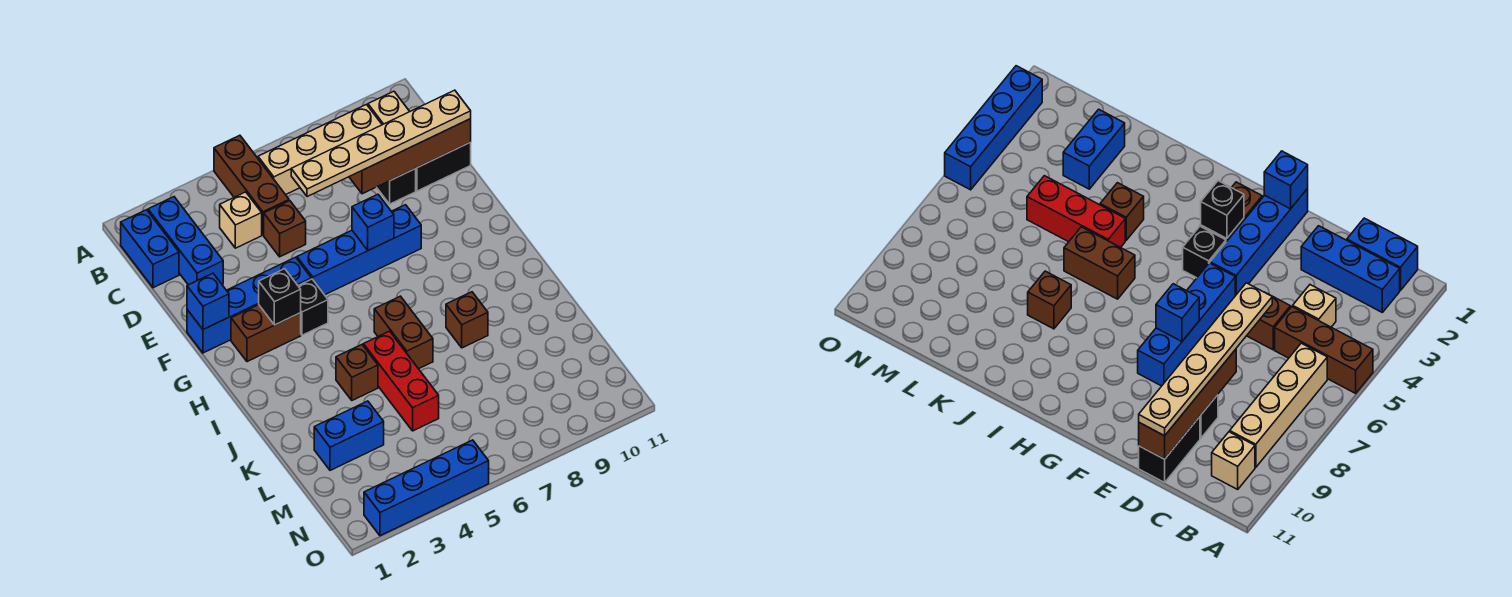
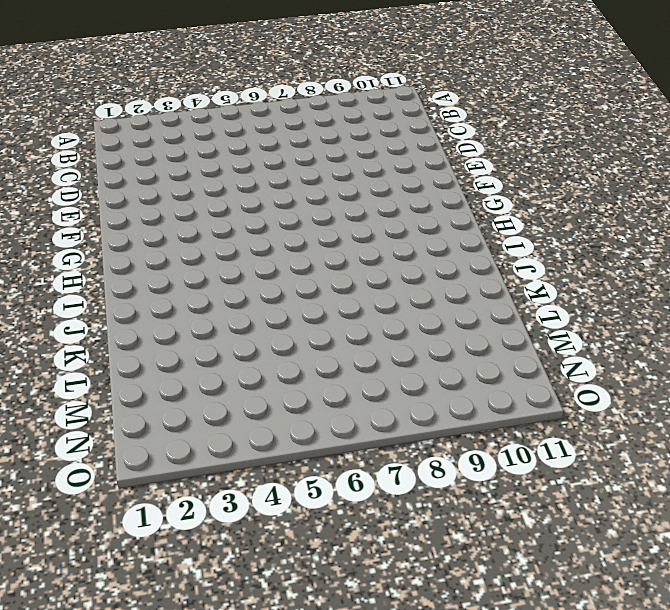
none -> brown brick A5:C5 level 1
none -> blue brick B1:C1 level 1
none -> blue brick B2:D2 level 1

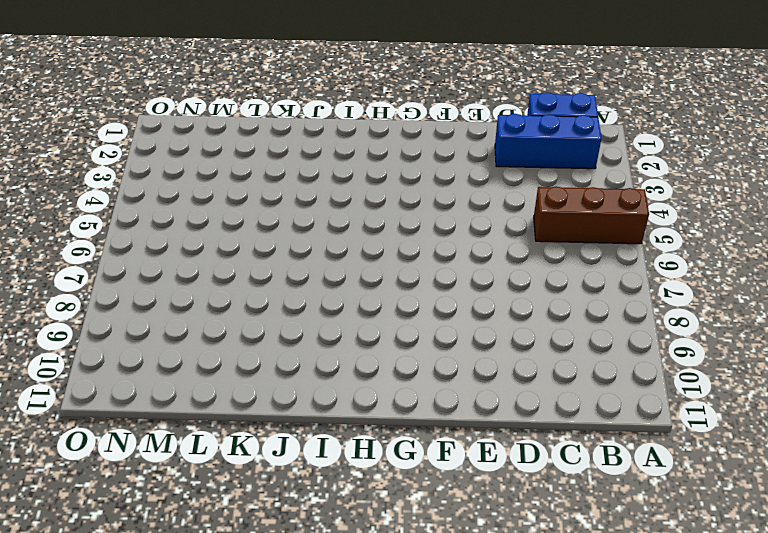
none -> tan brick B6:B9 level 1
none -> tan brick B10 level 1
none -> tan brick C4 level 1

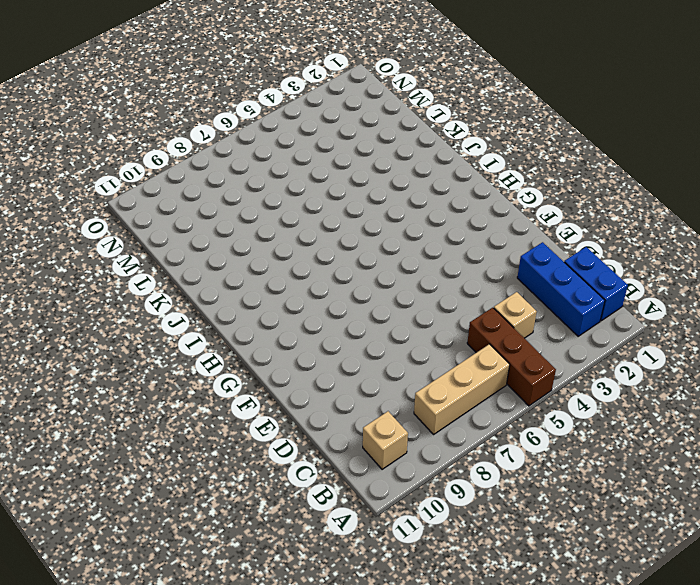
tan brick B6:B8 level 1 -> tan brick B6:B9 level 1
none -> brown brick D5 level 1
none -> black brick D9 level 1
none -> black brick D10:D11 level 1

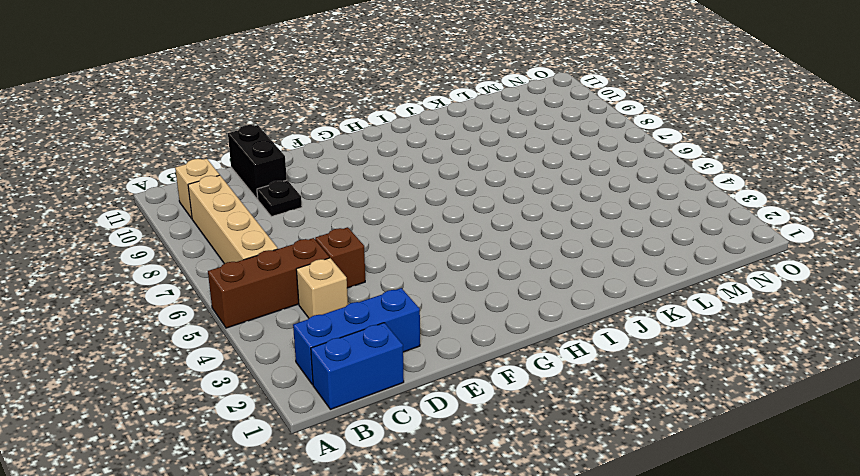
black plate D9 level 1 -> black brick D9 level 1
none -> blue brick F1:F4 level 1
none -> blue brick F5:F8 level 1
none -> brown brick G2:G3 level 1

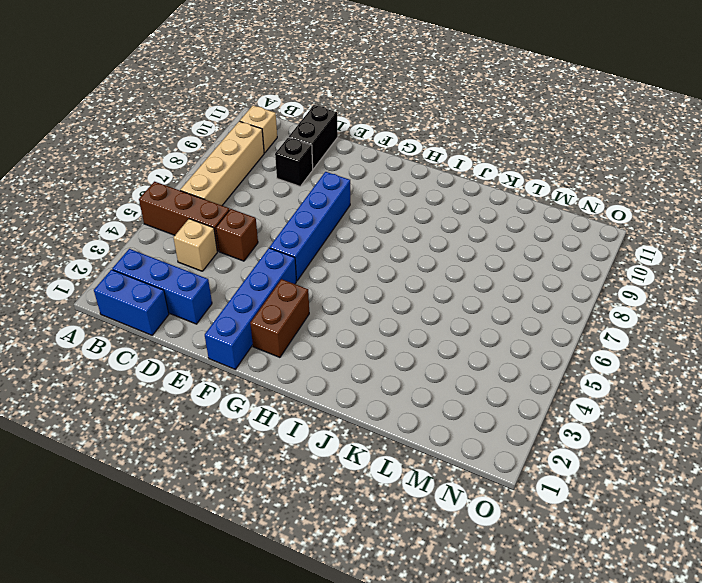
none -> black brick G4 level 1
none -> brown brick I6:J6 level 1
none -> brown brick J4 level 1

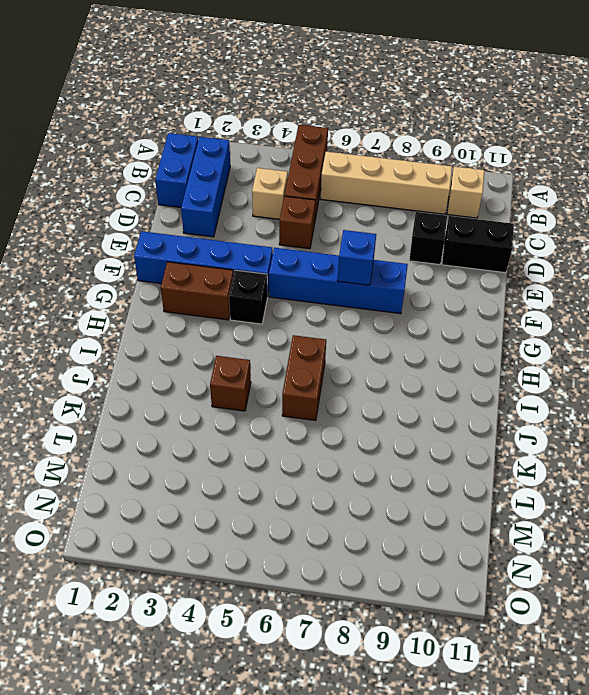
none -> red brick J5:L5 level 1
none -> brown brick J8 level 1
none -> blue brick L2:L3 level 1

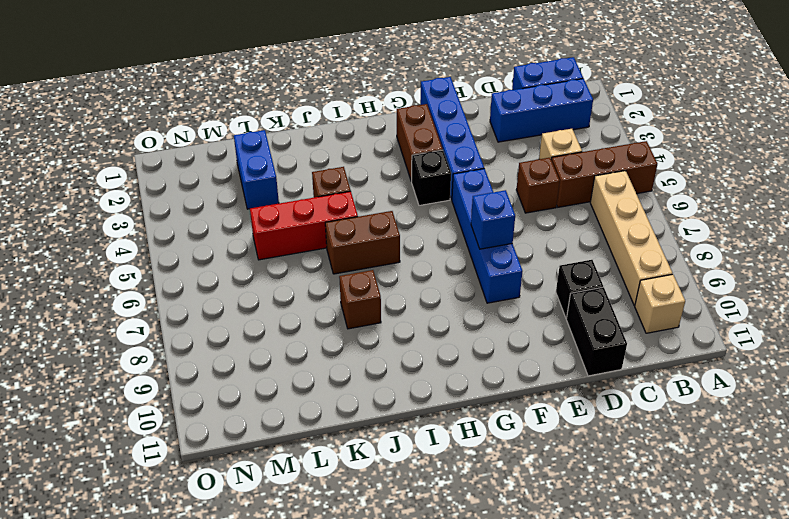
none -> blue brick O2:O5 level 1
none -> brown brick D8:D11 level 2
none -> blue brick F1 level 2

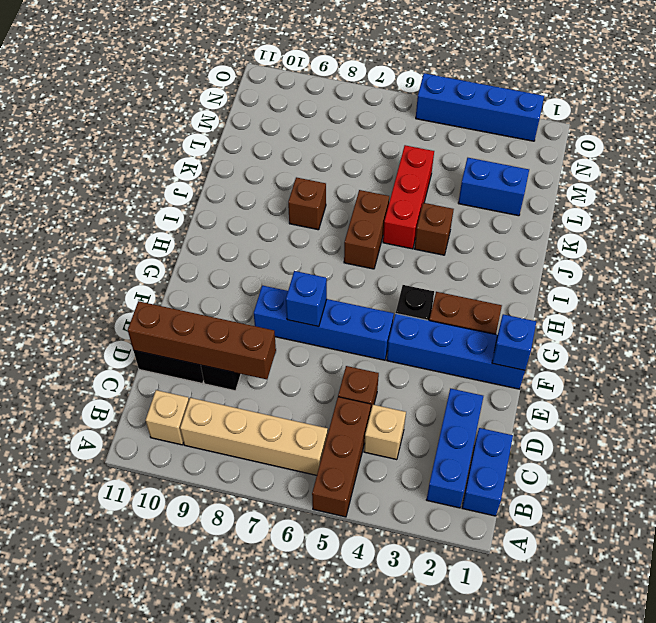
none -> black brick G3 level 2
none -> tan plate D6:D11 level 3

